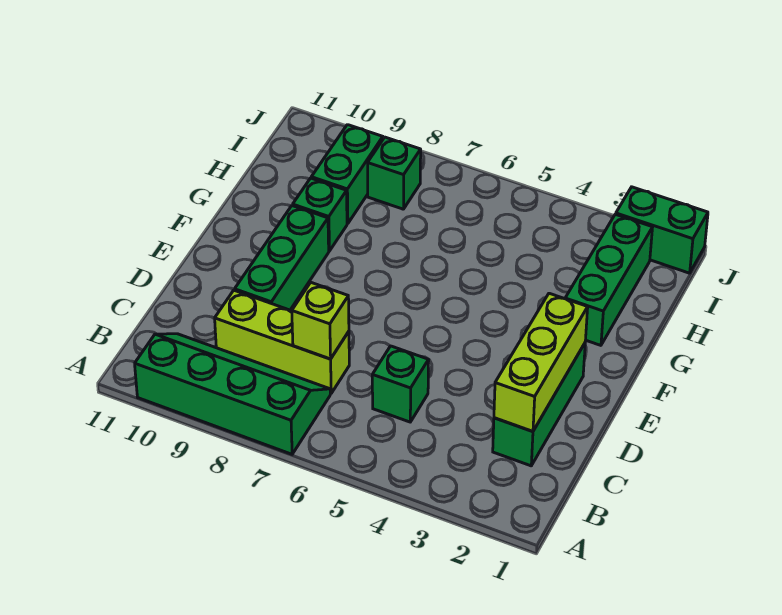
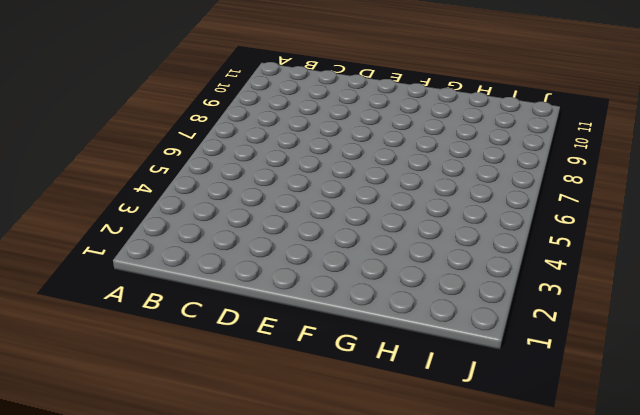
none -> green slope A7:B10 level 1 top A
none -> green brick C2:E2 level 1
none -> green brick C5 level 1

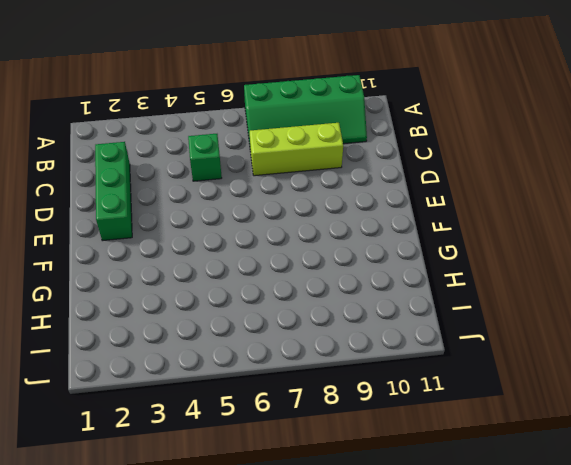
none -> green brick D9:F9 level 1
none -> green brick G2:I2 level 1
none -> green brick G9 level 1

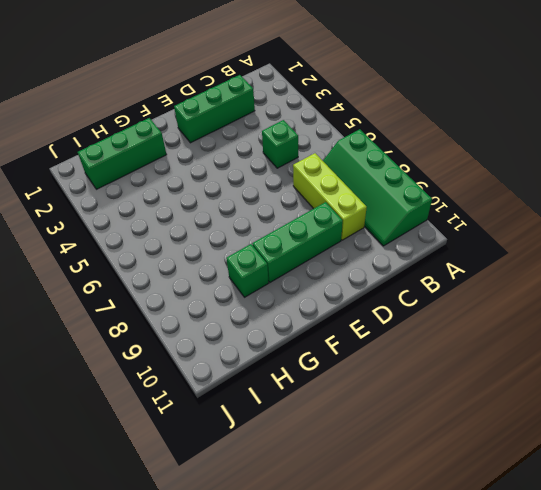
none -> green brick H9:I9 level 1
none -> green brick I8 level 1
none -> green brick J1:J2 level 1

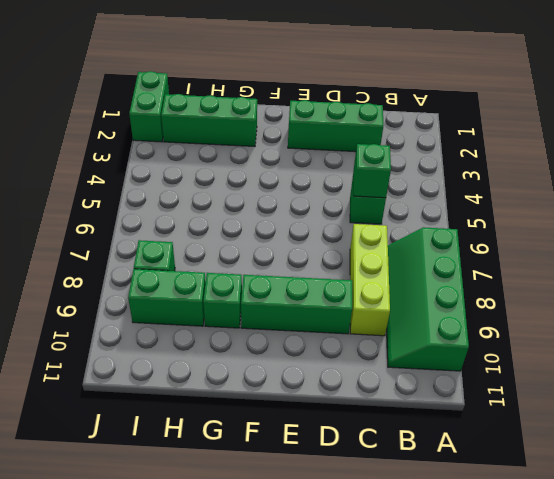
green brick C5 level 2 -> none
none -> lime brick C2:E2 level 2
none -> lime brick C7 level 2

